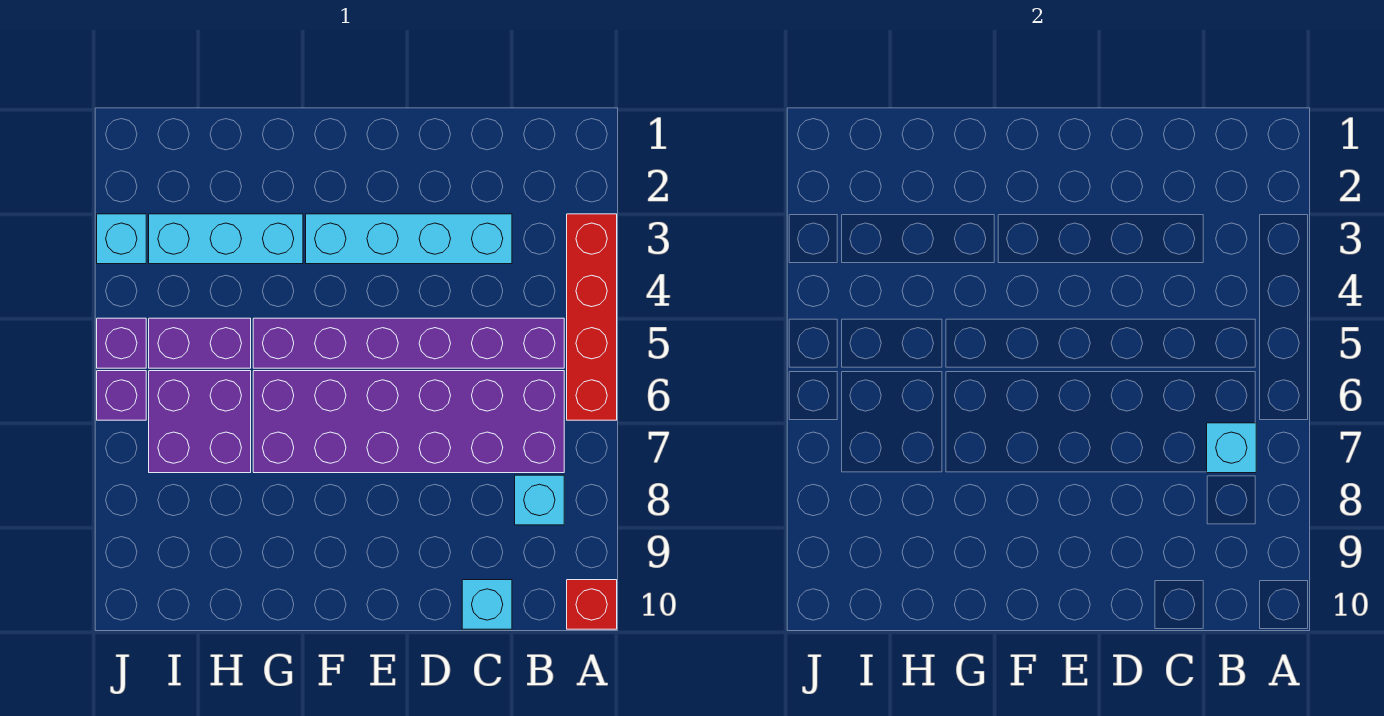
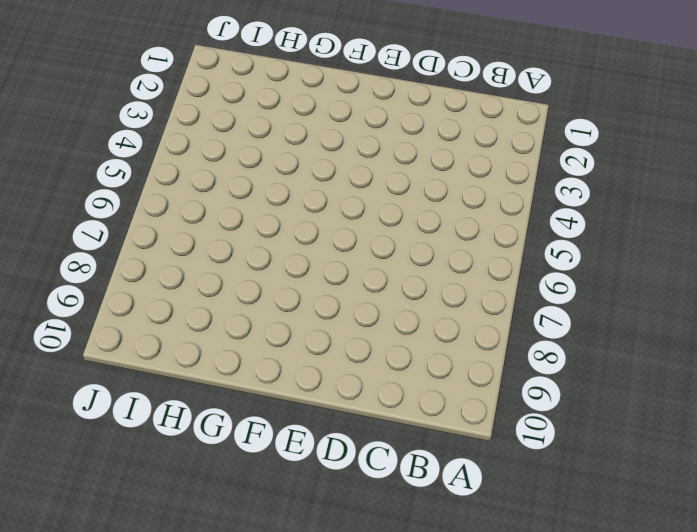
none -> red brick A3:A6 level 1
none -> red brick A10 level 1
none -> purple brick B5:G5 level 1

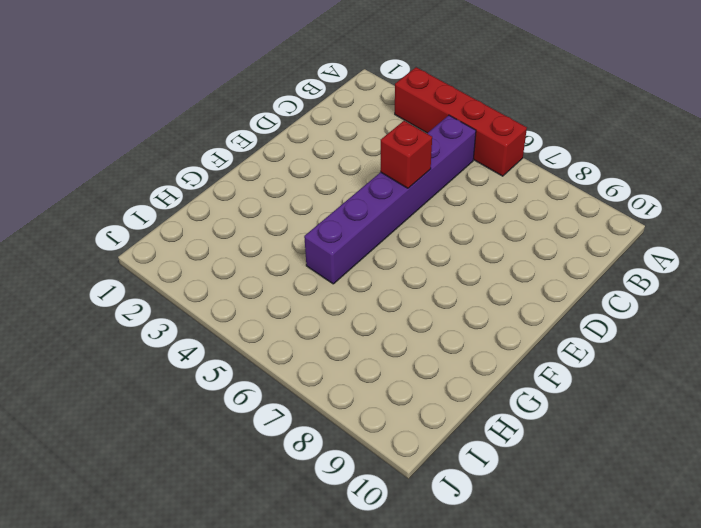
red brick D5 level 2 -> red brick A10 level 1
none -> purple brick B6:G7 level 1
none -> cyan brick B8 level 1
none -> cyan brick C3:F3 level 1

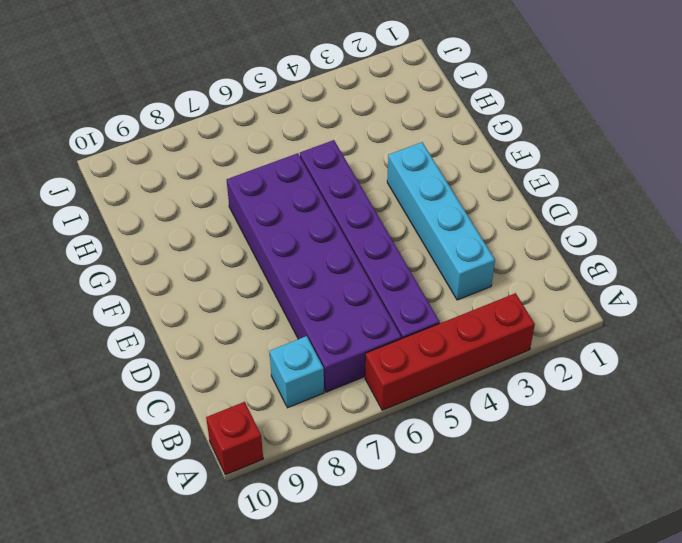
none -> cyan brick C10 level 1
none -> cyan brick G3:I3 level 1
none -> purple brick H5:I5 level 1

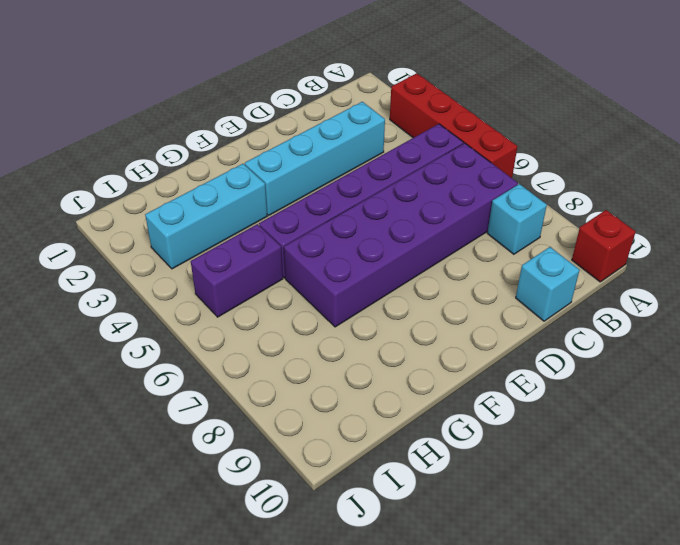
none -> purple brick H6:I7 level 1
none -> cyan brick J3 level 1
none -> purple brick J5 level 1

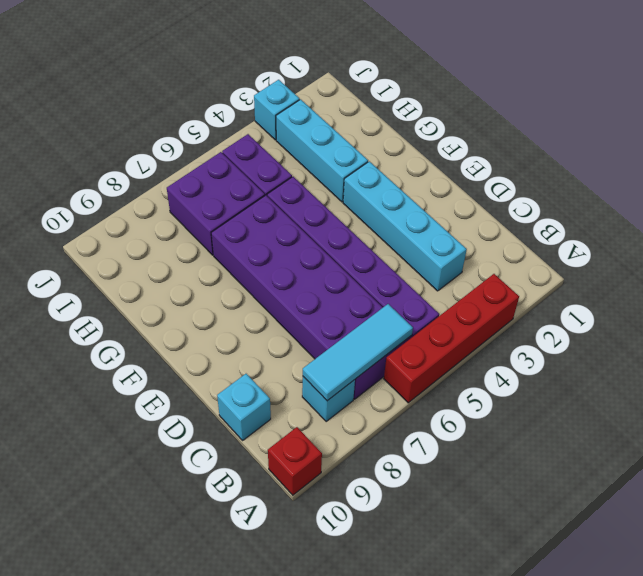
cyan tile B6:B8 level 2 -> cyan brick B7 level 2
none -> purple brick J5 level 1
none -> purple brick J6 level 1

